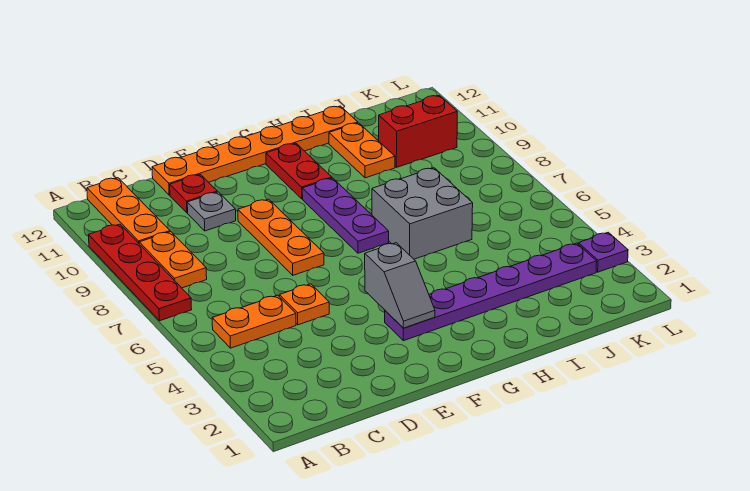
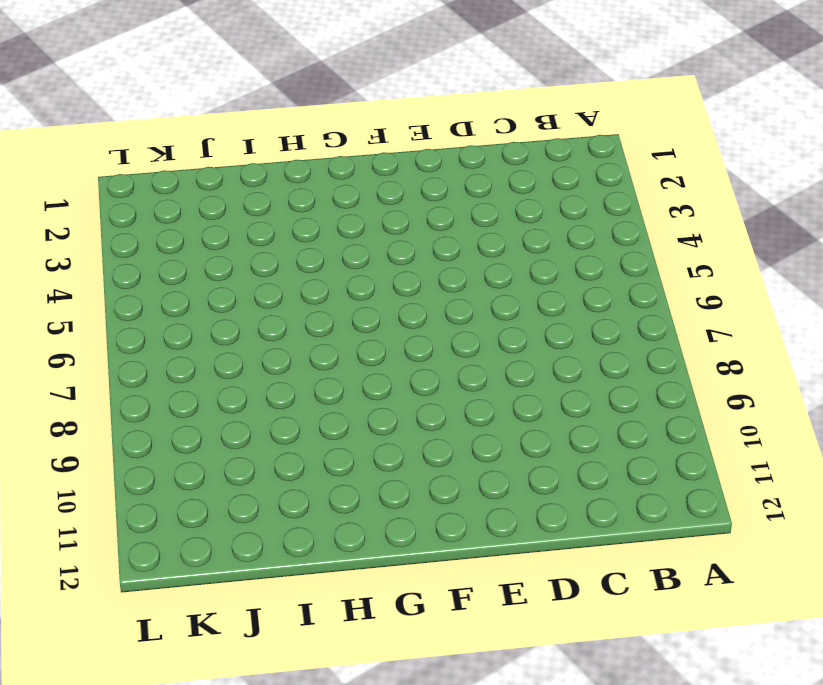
none -> red plate A7:A10 level 1
none -> orange plate B5:C5 level 1
none -> orange plate B8:B9 level 1

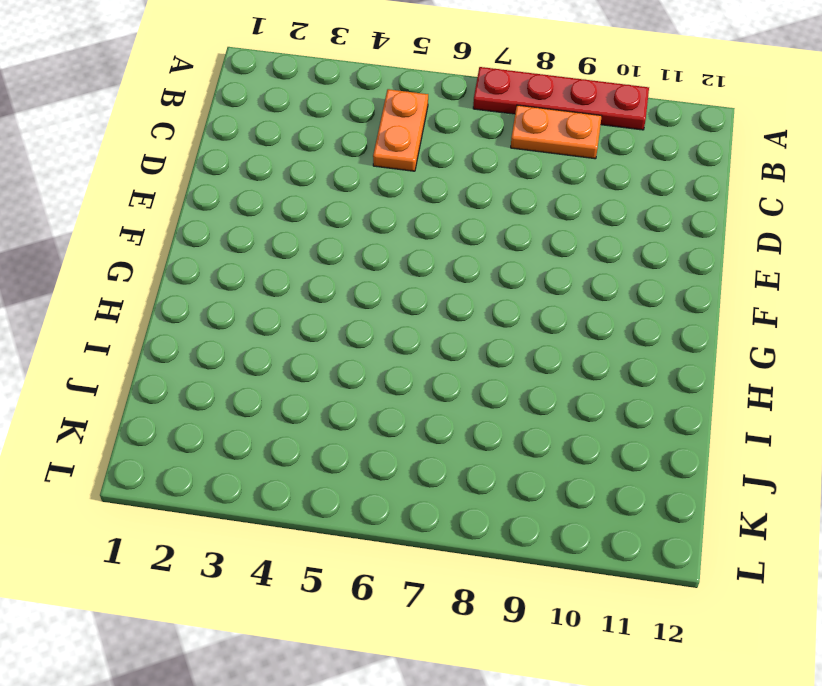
none -> orange plate B10:B12 level 1
none -> orange plate D5 level 1
none -> grey plate D10 level 1

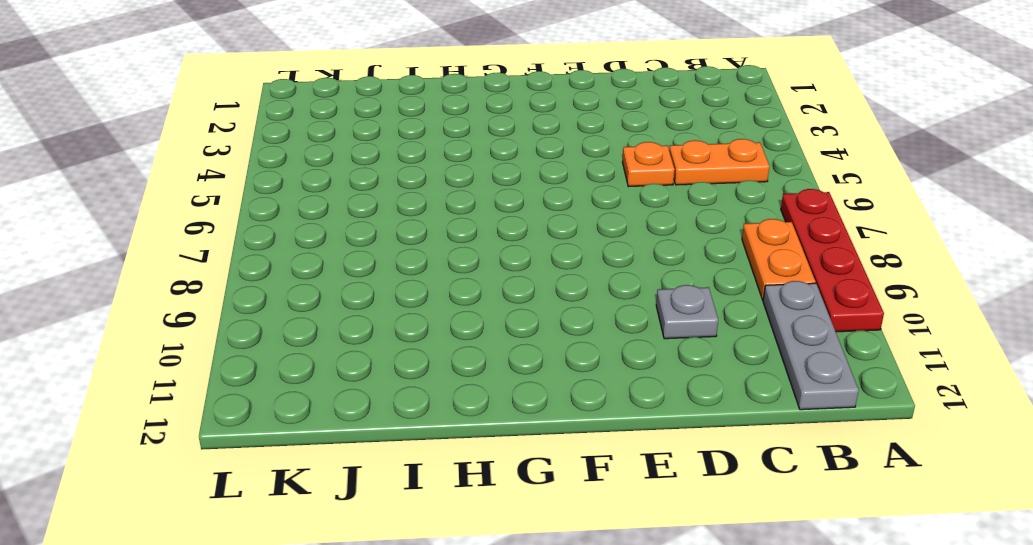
grey plate B10:B12 level 1 -> orange plate B10:B12 level 1
none -> red plate D11 level 1
none -> orange plate D12:I12 level 1
none -> orange plate E7:E9 level 1

